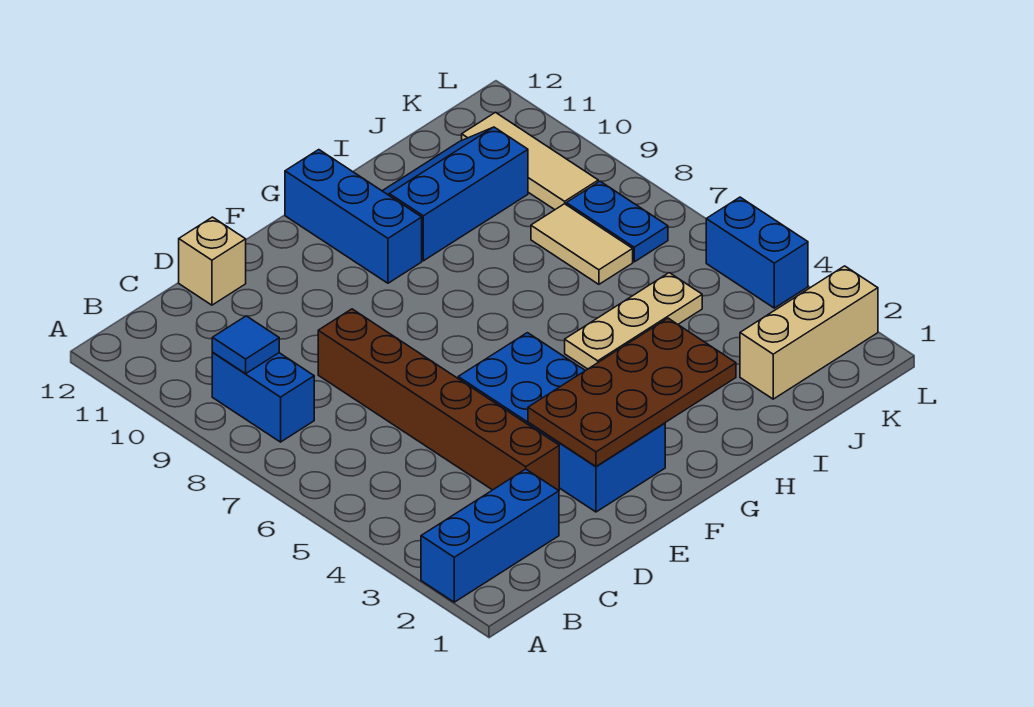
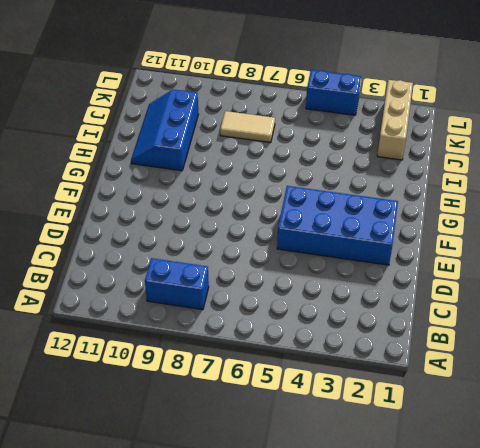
none -> blue brick A2:C2 level 1
none -> brown brick D3:D8 level 1
none -> tan brick D12 level 1

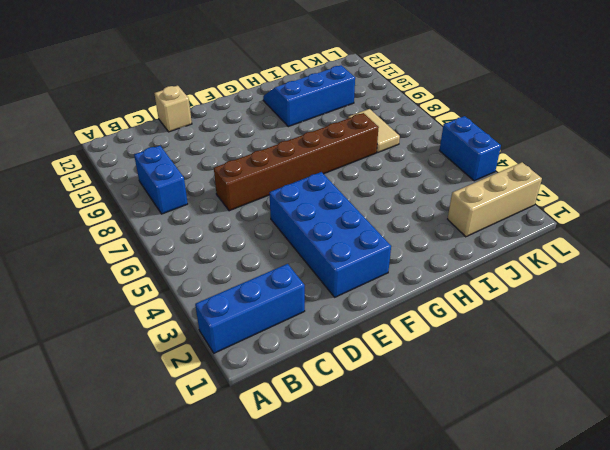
brown brick D7:I7 level 1 -> brown brick D3:D8 level 1
none -> blue brick G10:G12 level 1
none -> tan plate H5:J5 level 1
none -> blue plate K7:K8 level 1

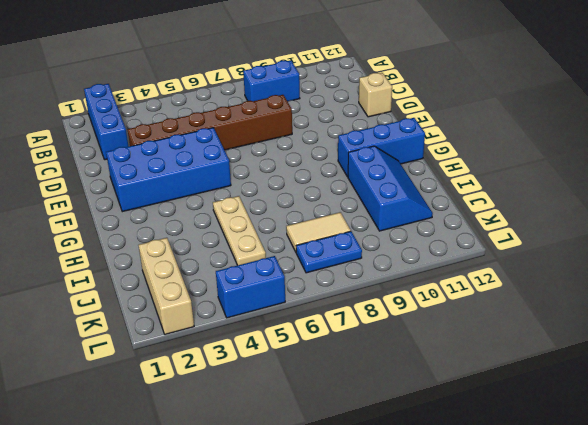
none -> tan tile K9:K11 level 1
none -> blue tile B9 level 2
none -> brown plate E2:H3 level 2

